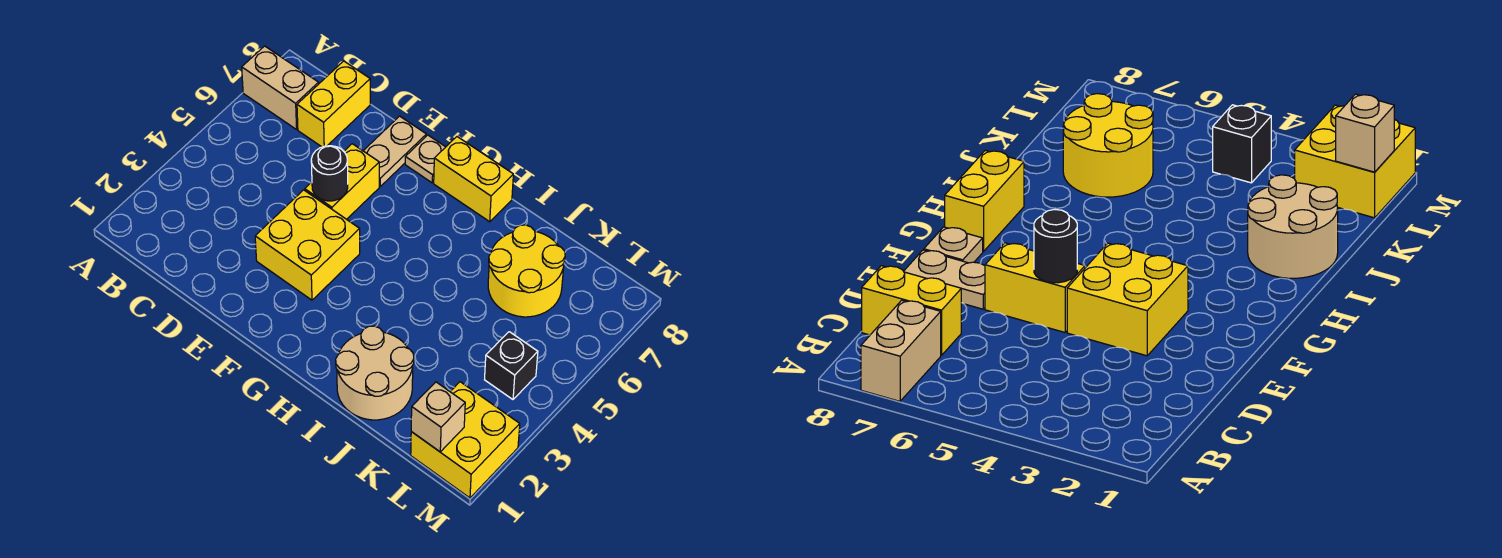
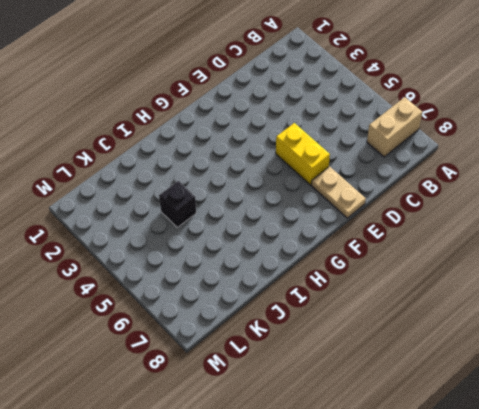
black brick J4 level 1 -> black brick L4 level 1
none -> yellow brick C7:C8 level 1
none -> yellow brick E3:F4 level 1
none -> tan plate F8 level 1

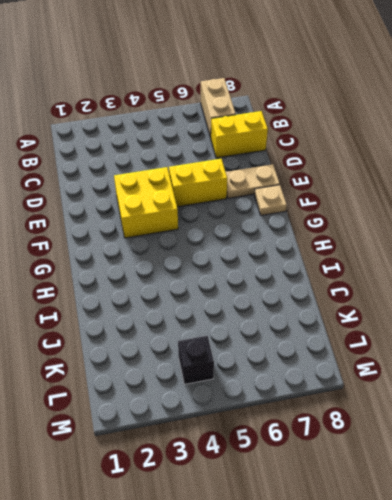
none -> yellow brick G8:H8 level 1
none -> tan round brick I1:J2 level 1
none -> yellow round brick J6:K7 level 1

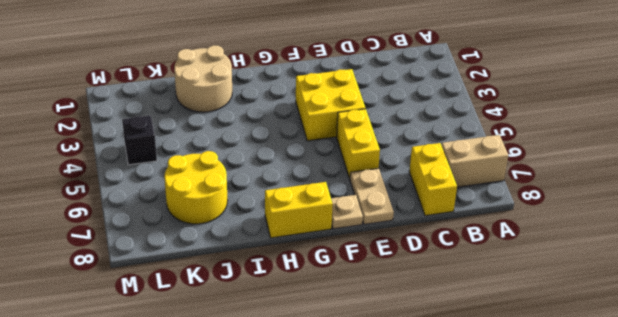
none -> yellow brick L1:M2 level 1
none -> black round brick E5 level 2
none -> tan brick L1 level 2

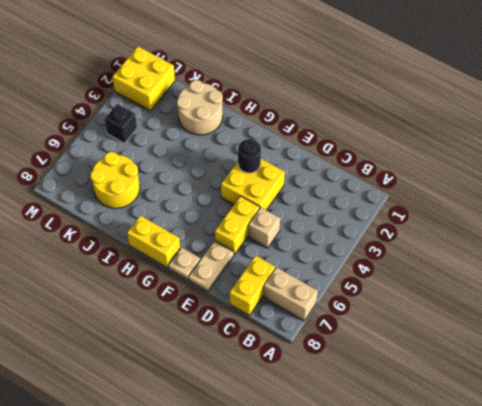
tan brick D5 level 1 -> tan brick L1 level 2
black round brick F3 level 2 -> black round brick E5 level 2

